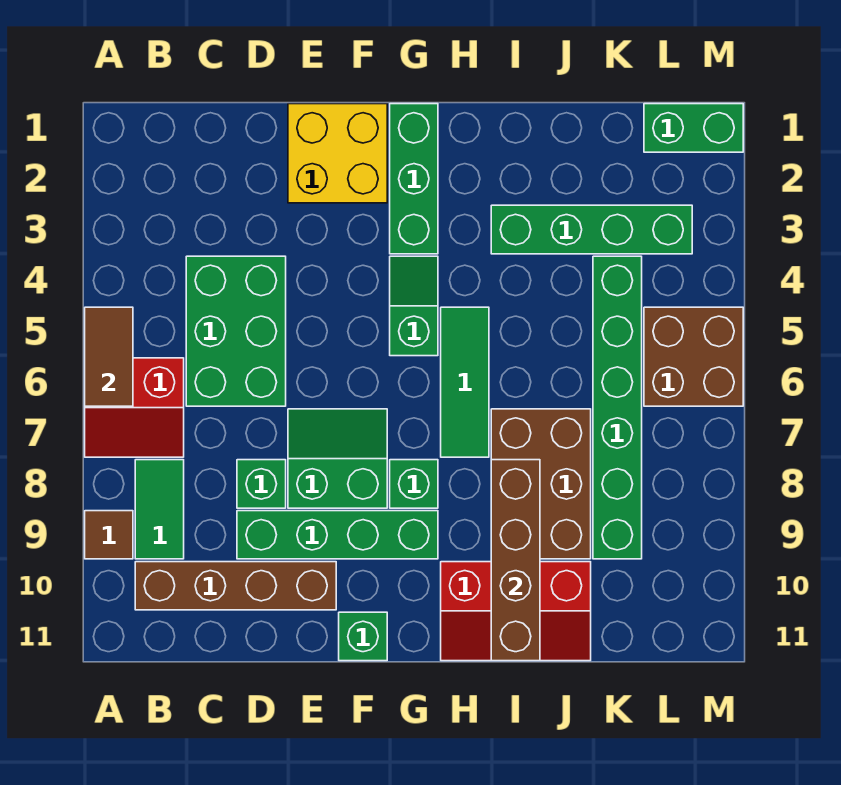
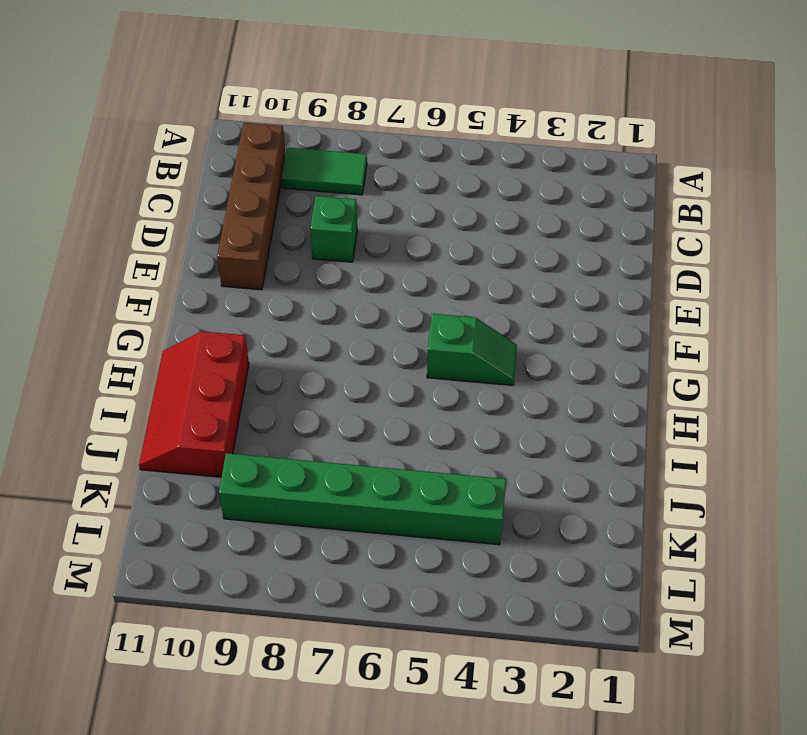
none -> red slope A6:B7 level 1 top 6
none -> brown tile A9 level 1
none -> green brick C4:D6 level 1

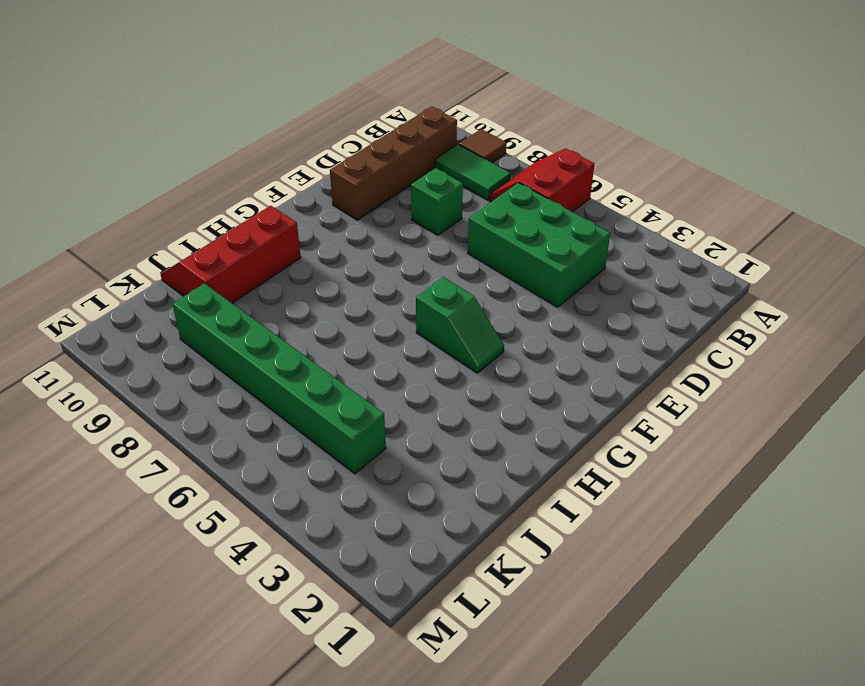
none -> green brick D9:G9 level 1
none -> yellow brick E1:F2 level 1
none -> green slope E7:F8 level 1 top 8

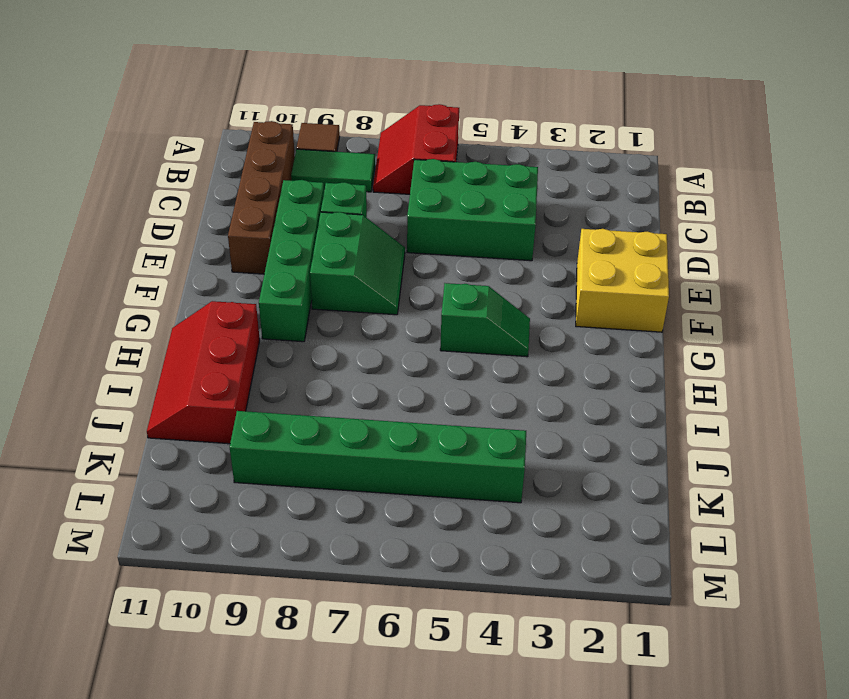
none -> green brick F11 level 1
none -> green brick G1:G3 level 1
none -> green brick G8 level 1

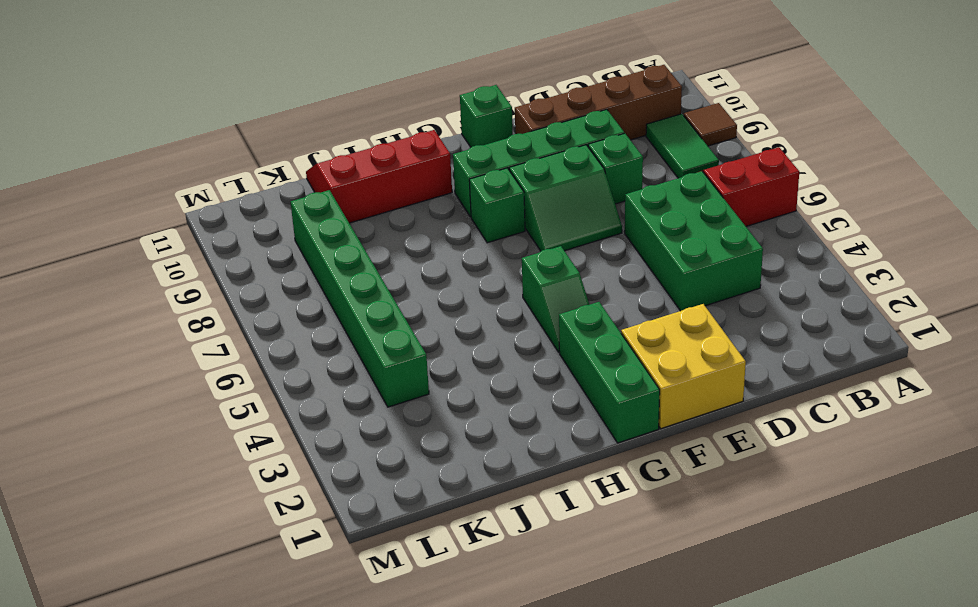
none -> green tile H5:H7 level 1
none -> green brick I3:L3 level 1
none -> brown brick I7:J9 level 1

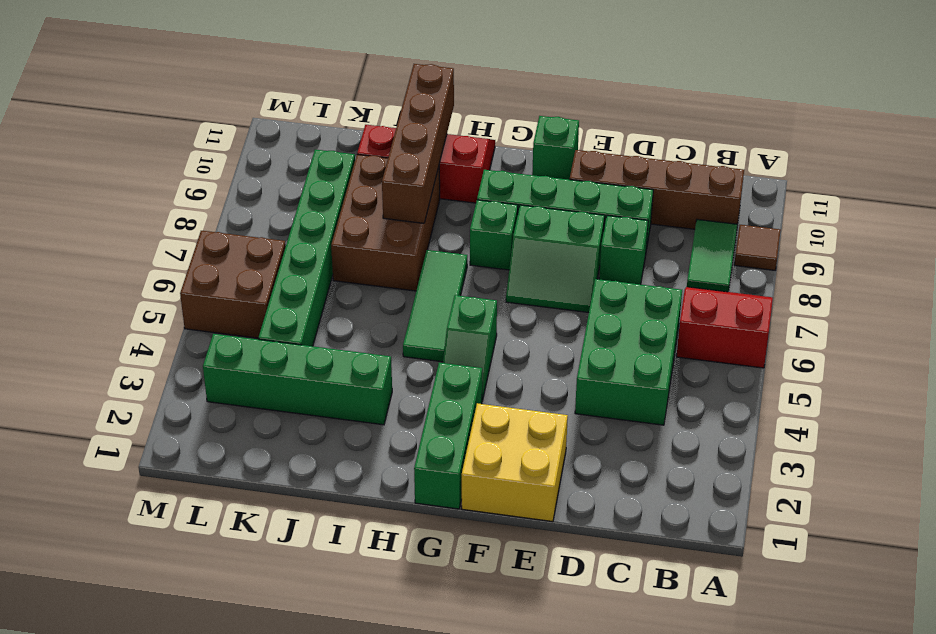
none -> green brick L1:M1 level 1
none -> brown tile A5:A6 level 2

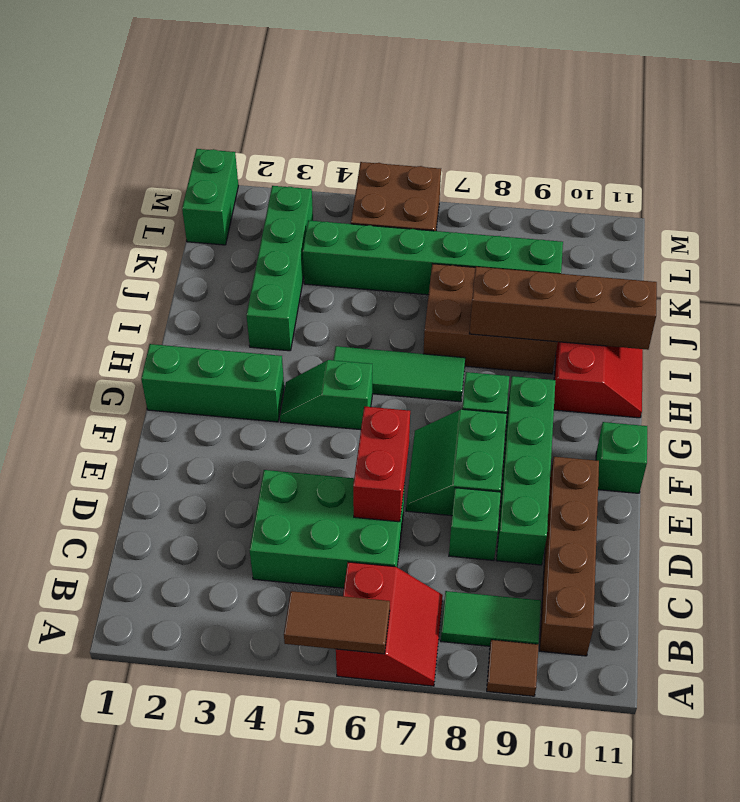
red brick D6:E6 level 2 -> none
none -> yellow brick E1:F2 level 1

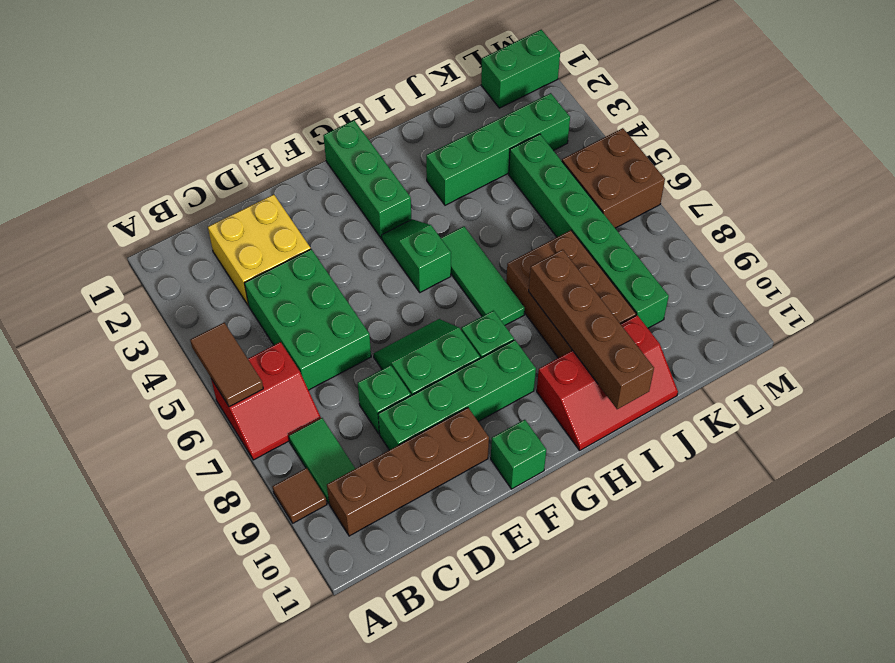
yellow brick C2:D3 level 1 -> yellow brick E1:F2 level 1

